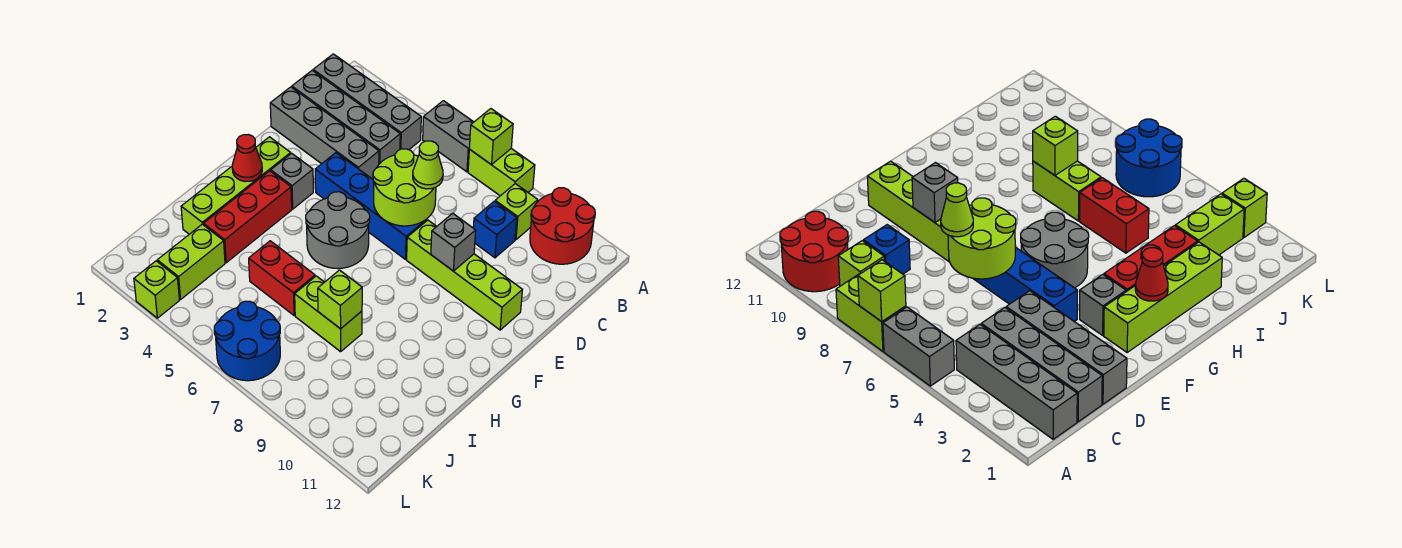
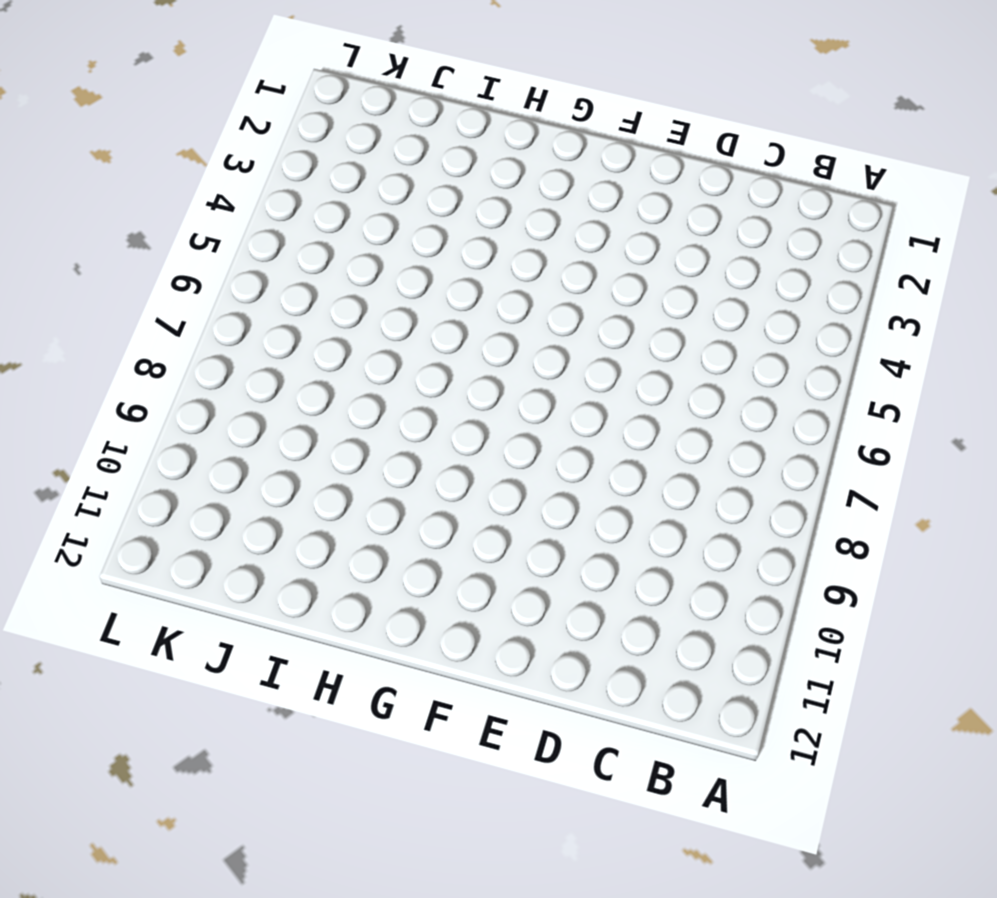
none -> grey brick A5:A6 level 1
none -> lime brick A7:A8 level 1
none -> red round brick A10:B11 level 1

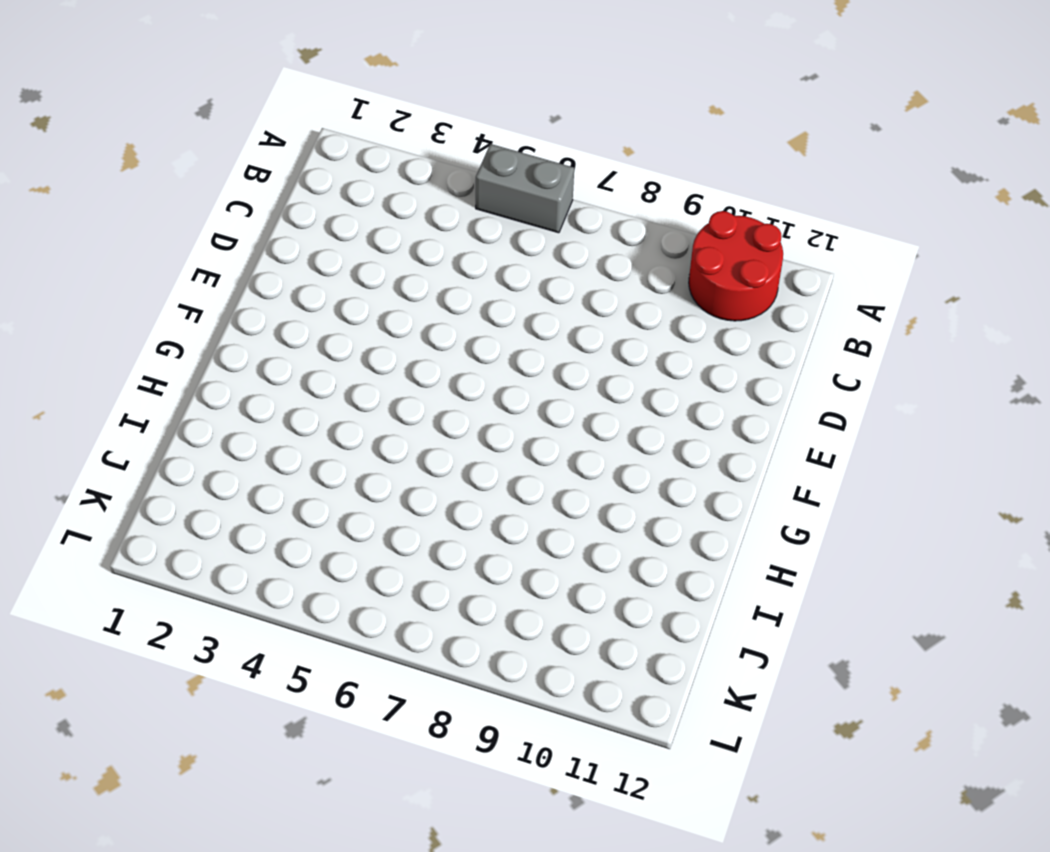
none -> lime brick A7:A8 level 1
none -> grey brick B1:B4 level 1
none -> lime brick B9 level 1

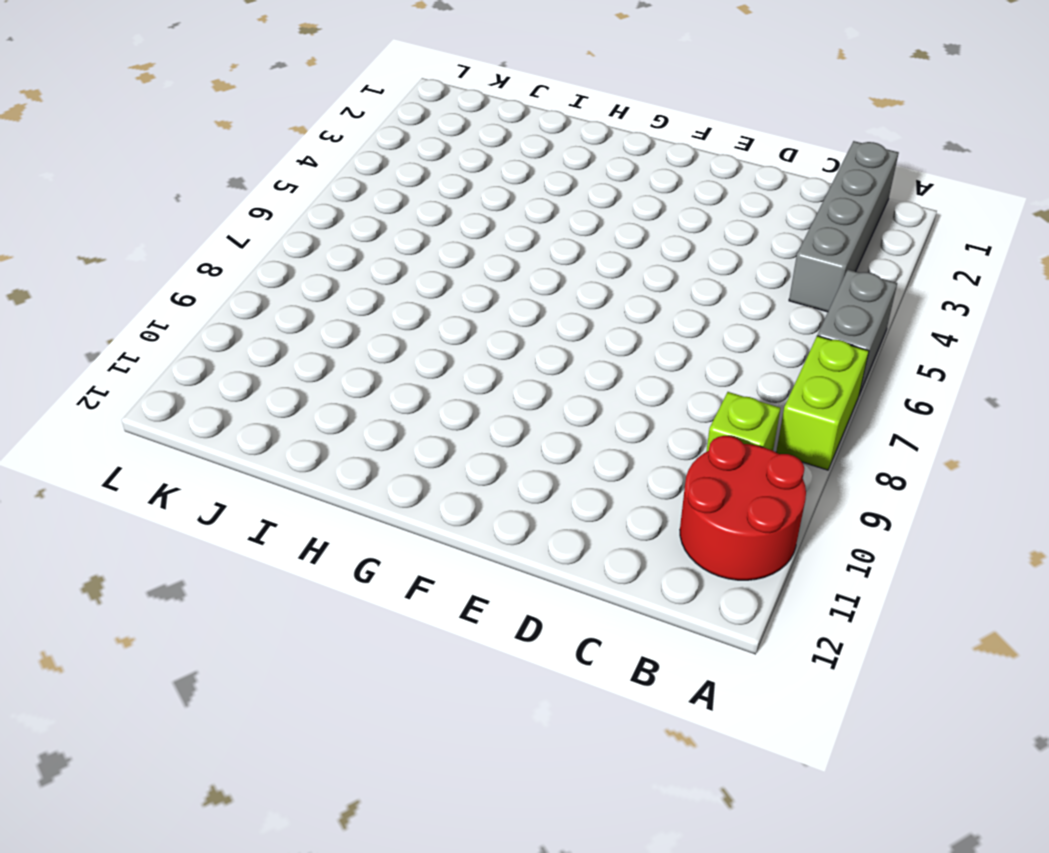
none -> grey brick C1:C4 level 1
none -> blue brick C9 level 1
none -> grey brick D1:D4 level 1

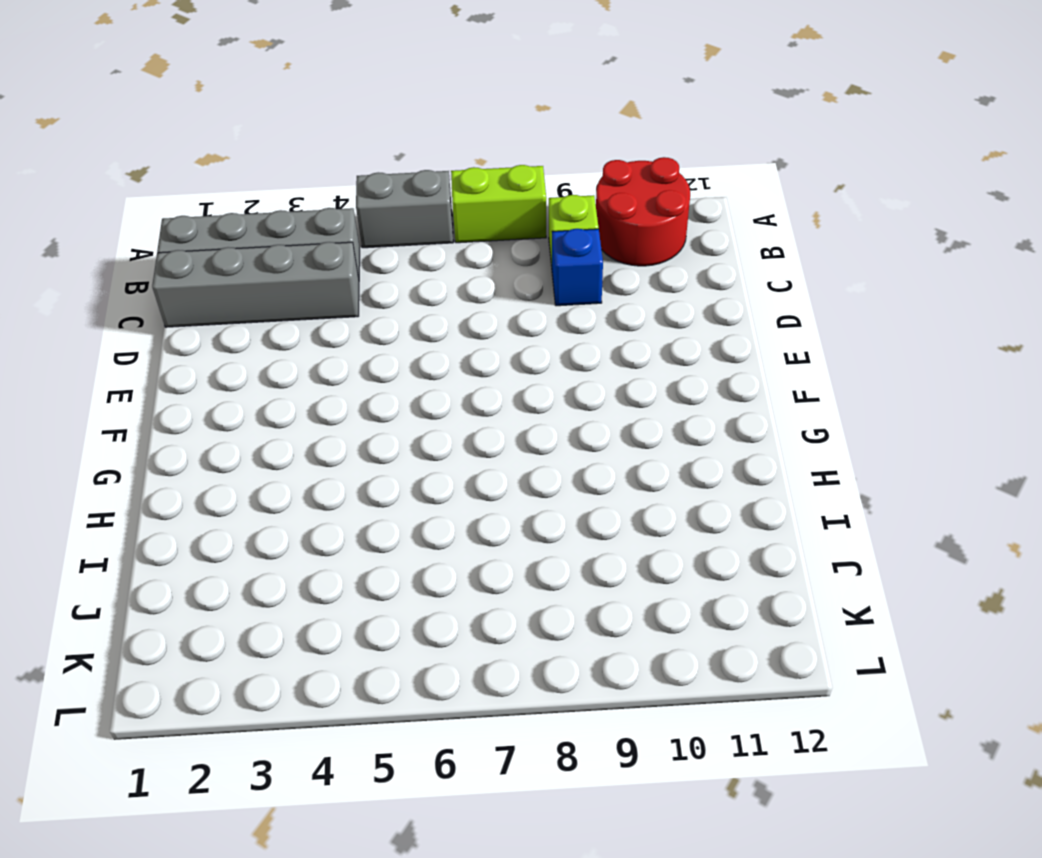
none -> grey brick D1:D4 level 1
none -> blue brick E4:E7 level 1
none -> lime brick E8:E11 level 1

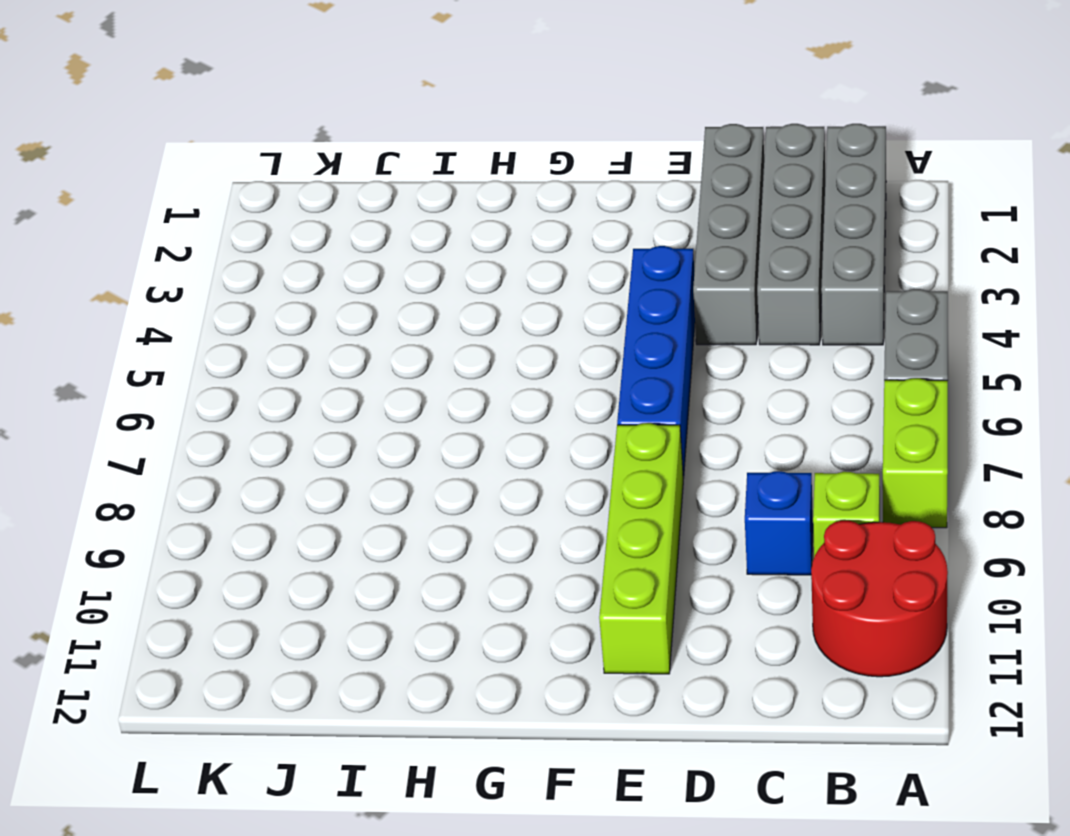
none -> lime brick F2:I2 level 1
none -> grey brick F3 level 1
none -> grey round brick F5:G6 level 1

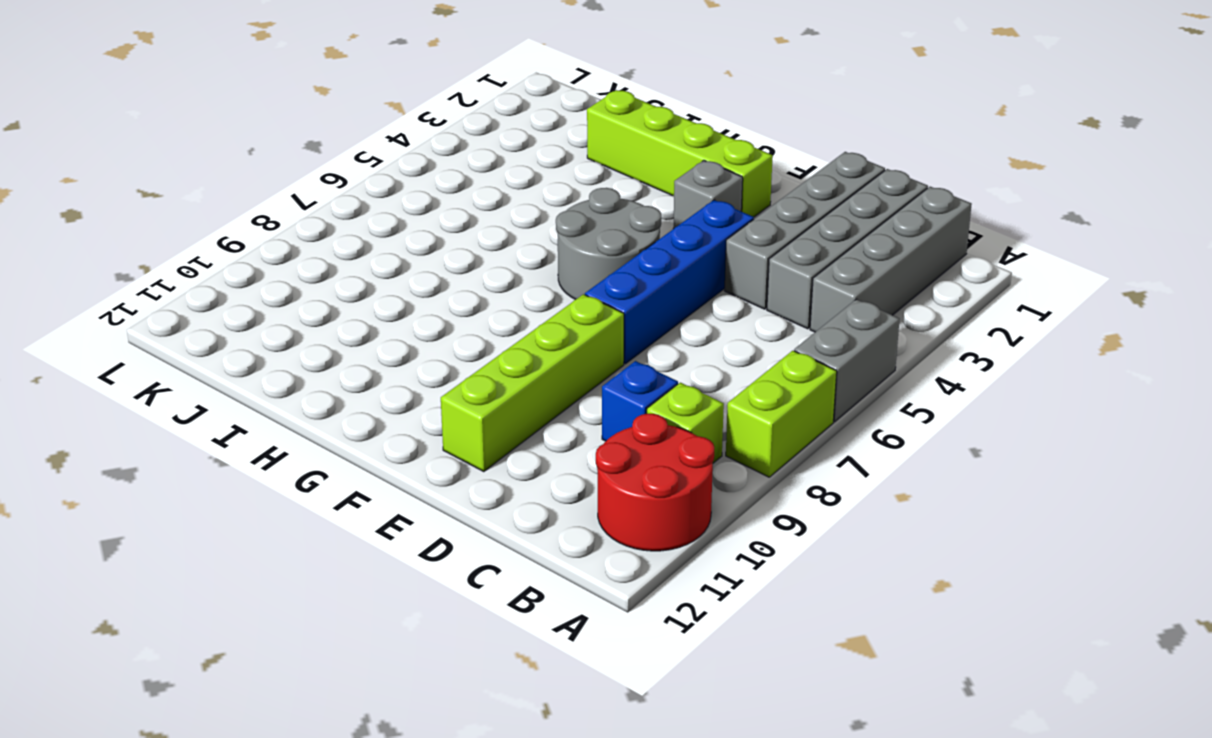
none -> red brick G3:I3 level 1
none -> red brick I5:I6 level 1
none -> lime brick I7:I8 level 1

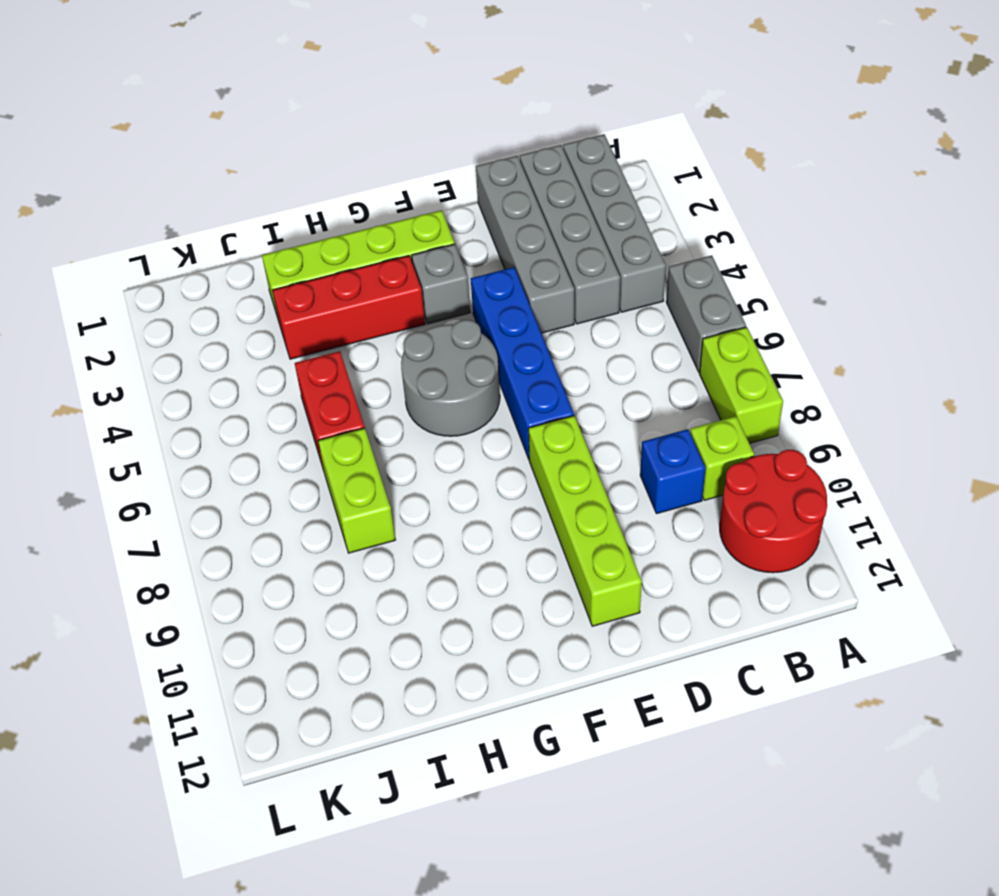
none -> lime brick J3:K3 level 1
none -> blue round brick K6:L7 level 1
none -> lime brick L3 level 1

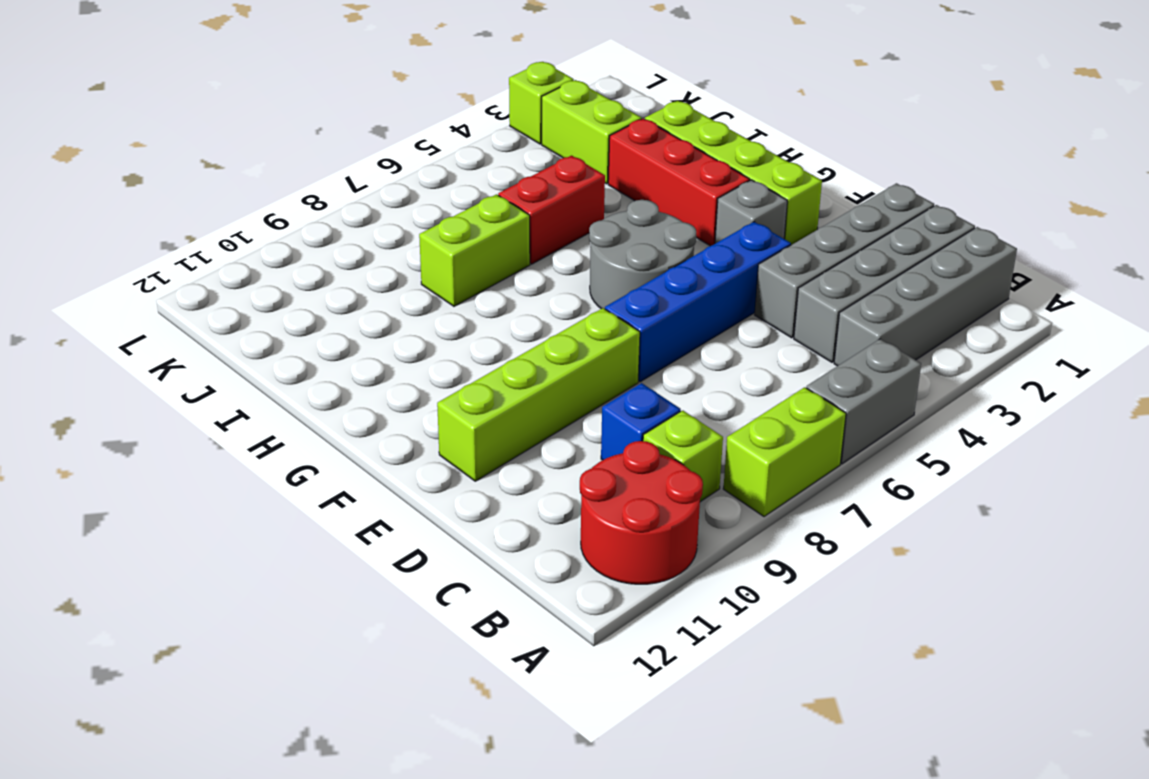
none -> blue round brick K6:L7 level 1
none -> lime brick A7 level 2
none -> lime round brick D6:E7 level 2

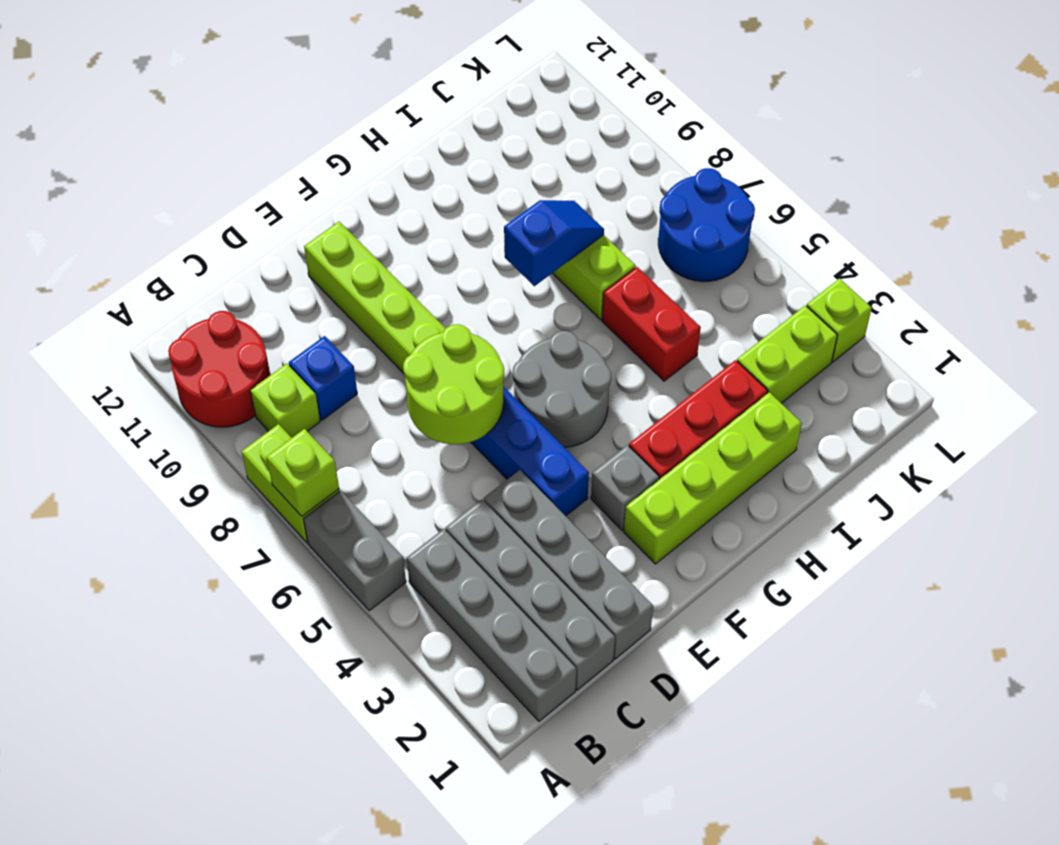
blue slope H8:I8 level 2 top H -> lime brick I8 level 2
none -> grey brick E9 level 2
none -> red cone G2 level 2
none -> lime cone D7 level 3

